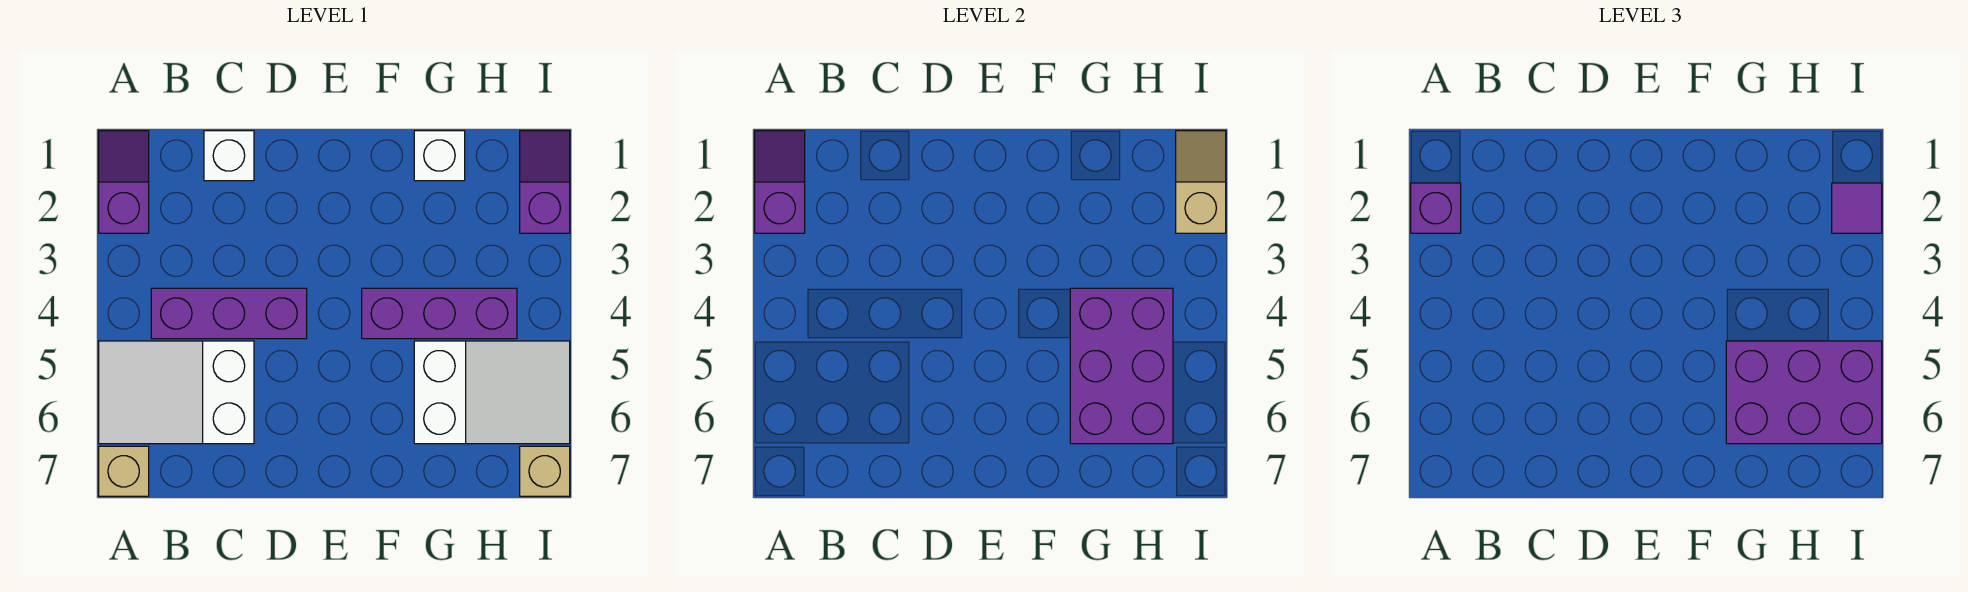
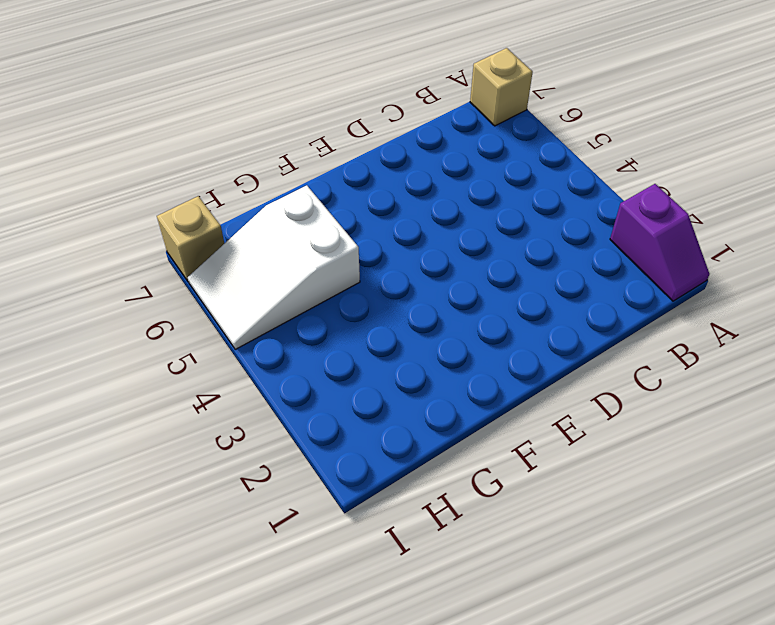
none -> white slope A5:C6 level 1 top C
none -> purple brick B4:D4 level 1
none -> white brick C1 level 1

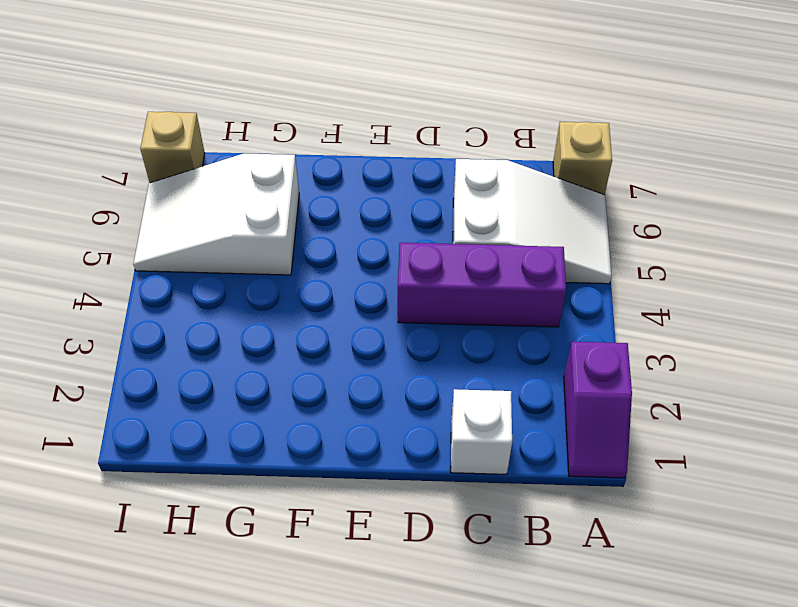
none -> purple brick F4:H4 level 1
none -> white brick G1 level 1
none -> purple slope I1:I2 level 1 top 2

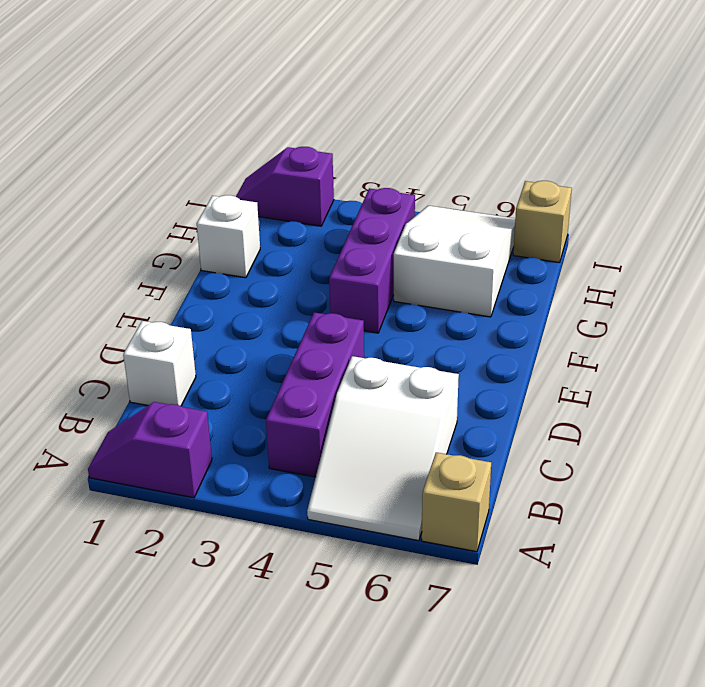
none -> purple slope A1:A2 level 2 top 2
none -> purple brick G4:H6 level 2
none -> tan slope I1:I2 level 2 top 2

